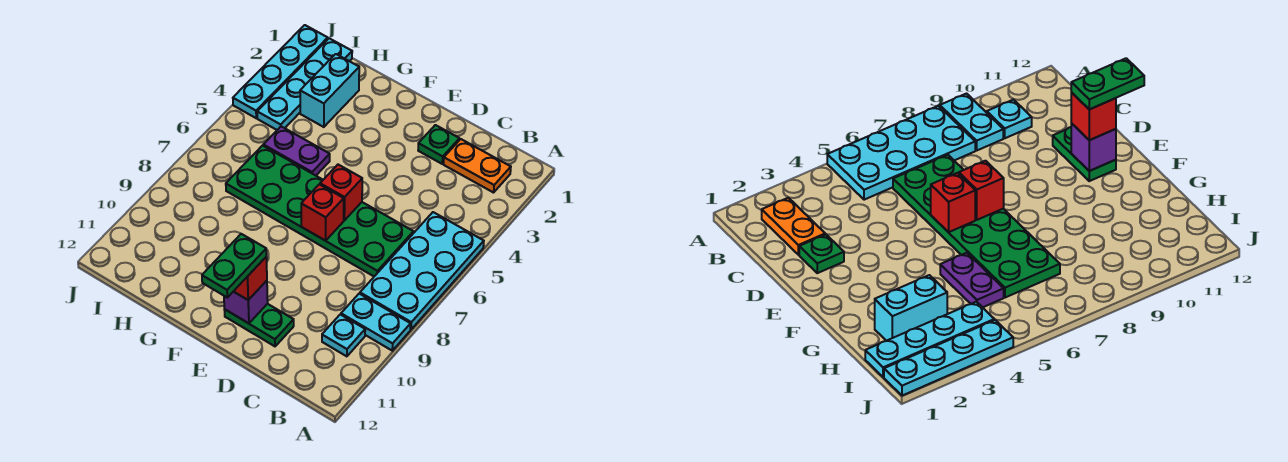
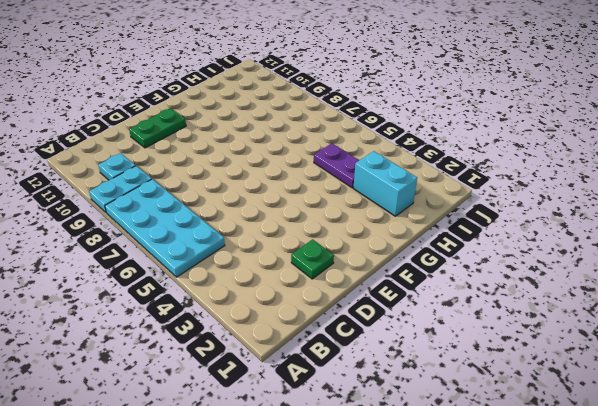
purple plate H4:H5 level 1 -> purple plate G5:H5 level 1
none -> orange plate B2:C2 level 1
none -> green plate C6:H7 level 1
none -> cyan plate I1:I4 level 1

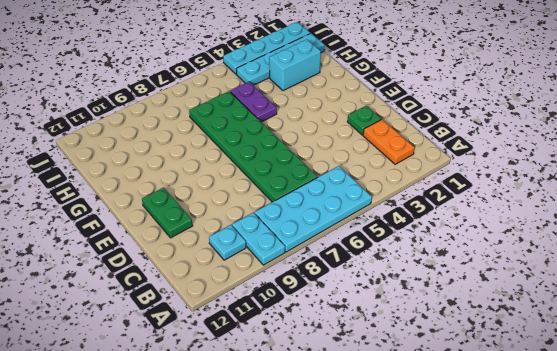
none -> red brick E6 level 2
none -> red brick E7 level 2
none -> purple brick E11 level 2

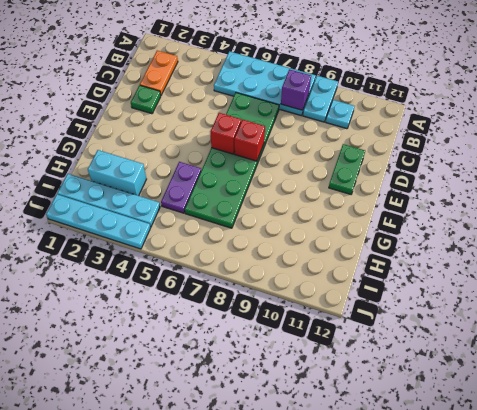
purple brick B8 level 2 -> purple brick E11 level 2
none -> red brick E11 level 3
none -> green plate E11:E12 level 4

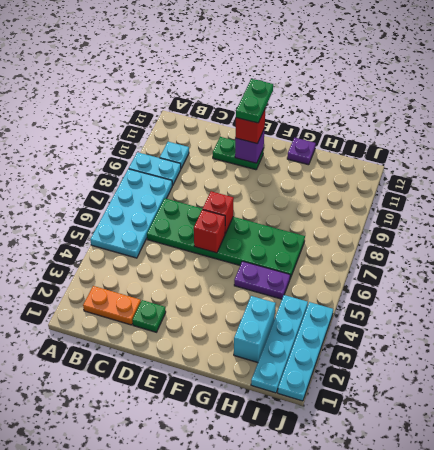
purple plate G12 level 1 -> none

